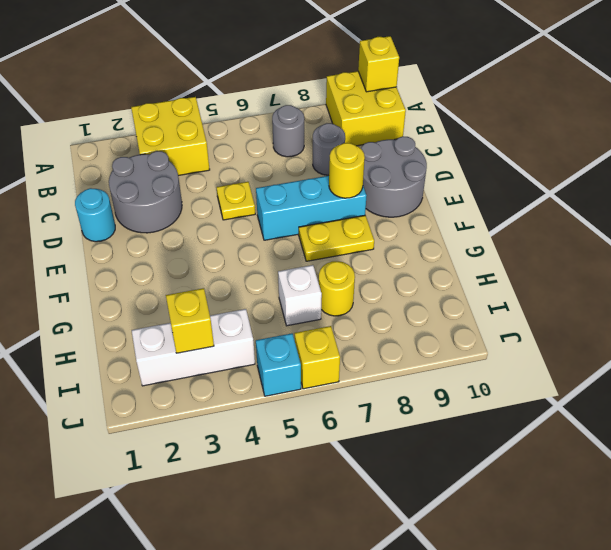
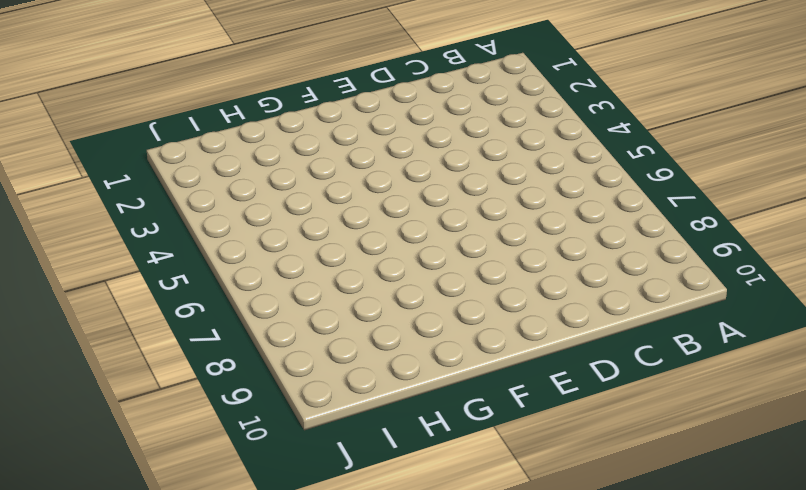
none -> yellow brick A3:B4 level 1
none -> yellow brick A9:B10 level 1
none -> grey round brick B7 level 1

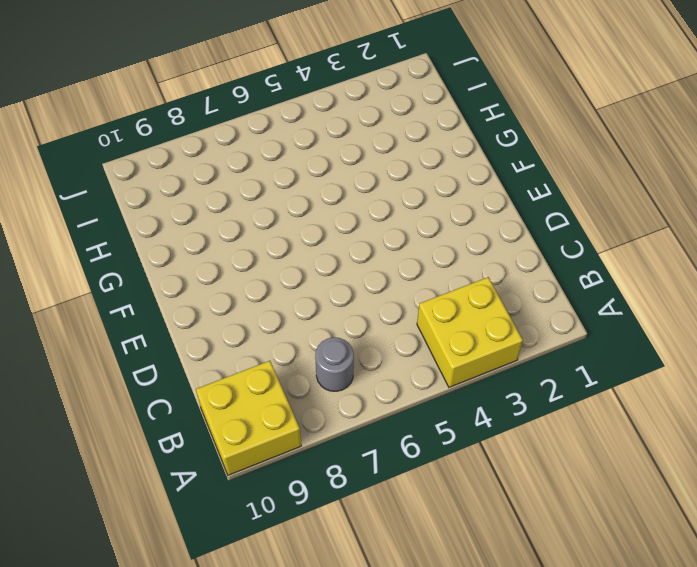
none -> grey round brick C2:D3 level 1
none -> grey round brick C8 level 1
none -> cyan round brick D1 level 1

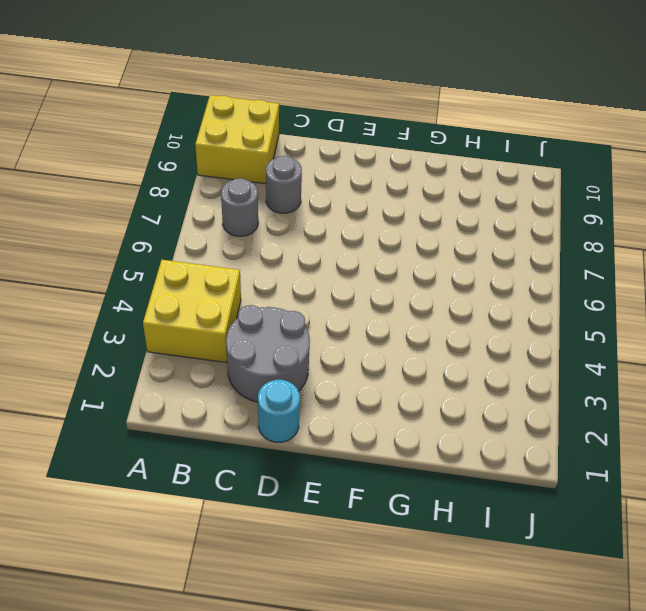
none -> yellow plate D5 level 1
none -> grey round brick D9:E10 level 1
none -> cyan brick E6:E8 level 1

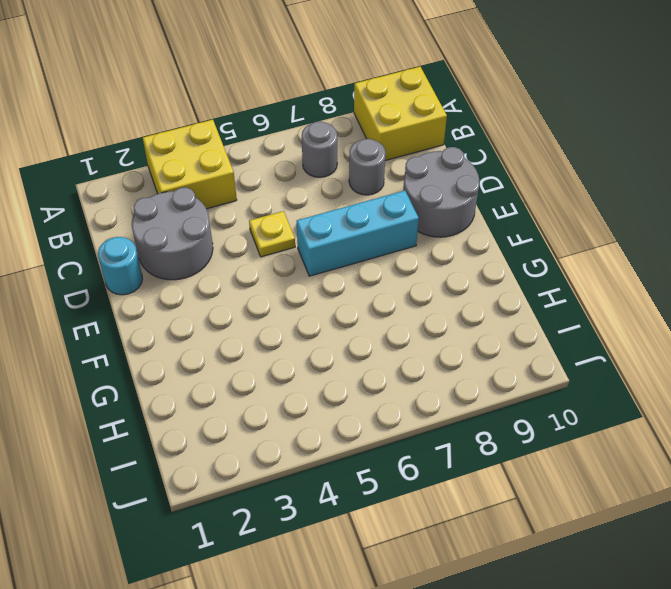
none -> yellow plate F7:F8 level 1
none -> white brick H6 level 1
none -> yellow round brick H7 level 1

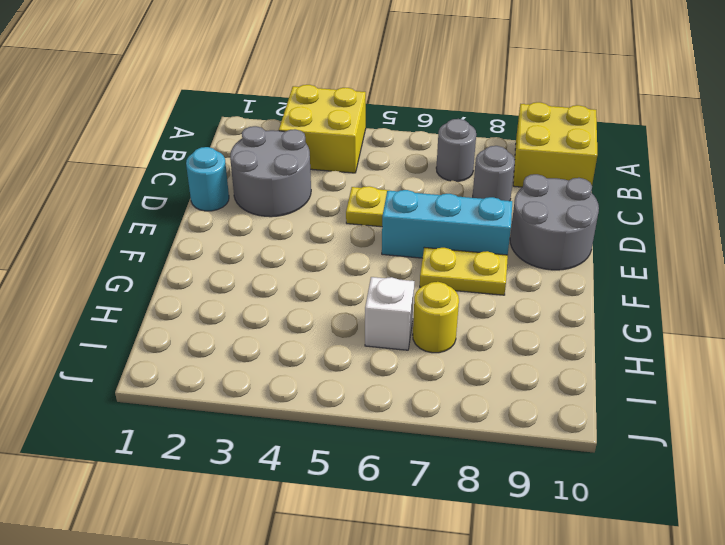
none -> white brick I2:I4 level 1
none -> cyan brick J5 level 1
none -> yellow brick J6 level 1

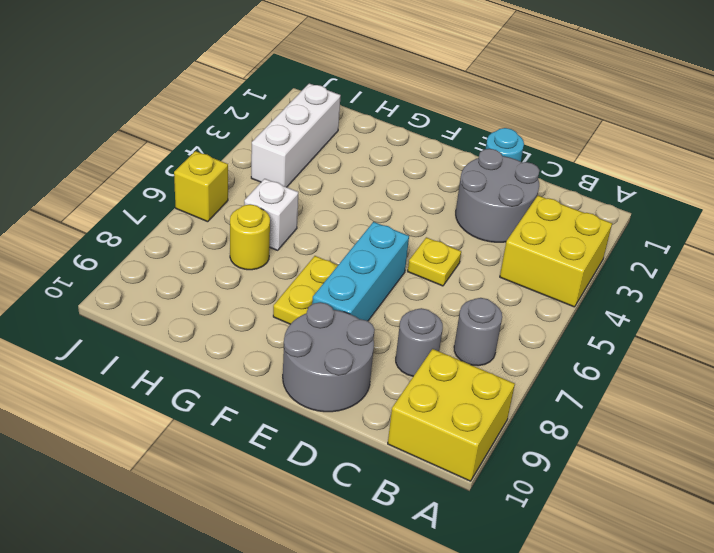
none -> cyan brick J5 level 1
none -> yellow brick A10 level 2
none -> yellow round brick E8 level 2

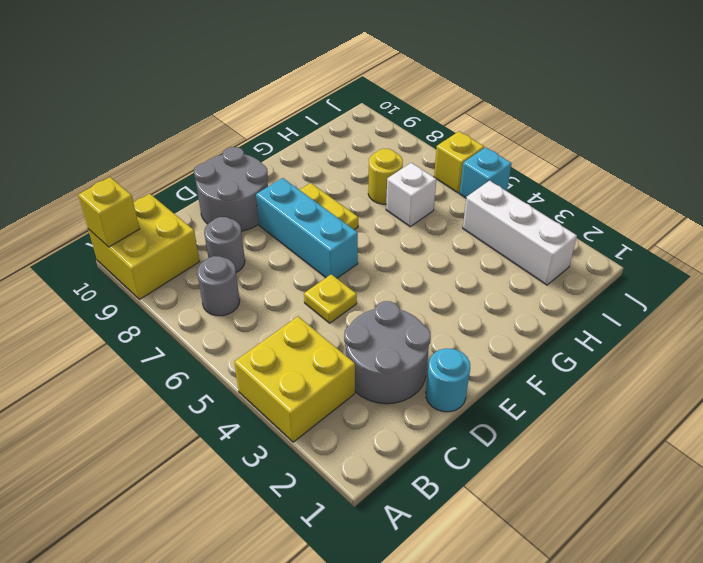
none -> yellow round brick E8 level 2
none -> yellow brick I3 level 2

